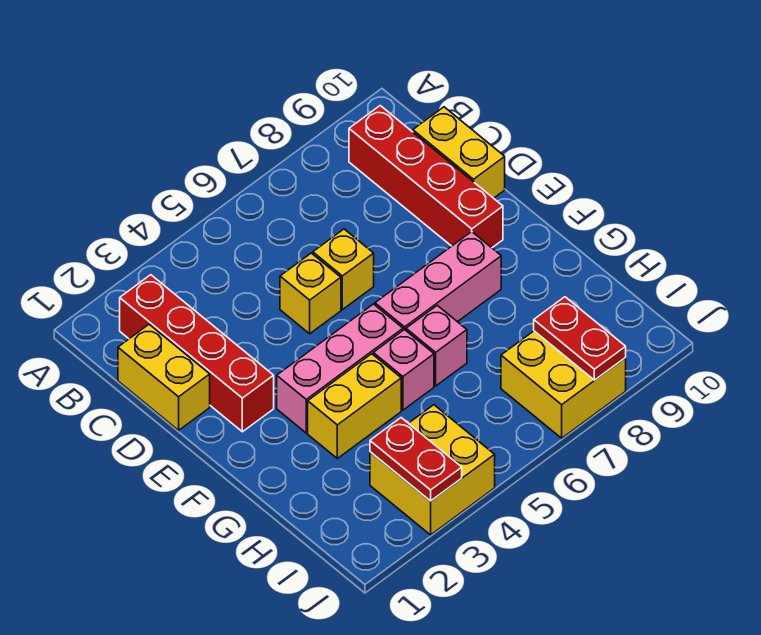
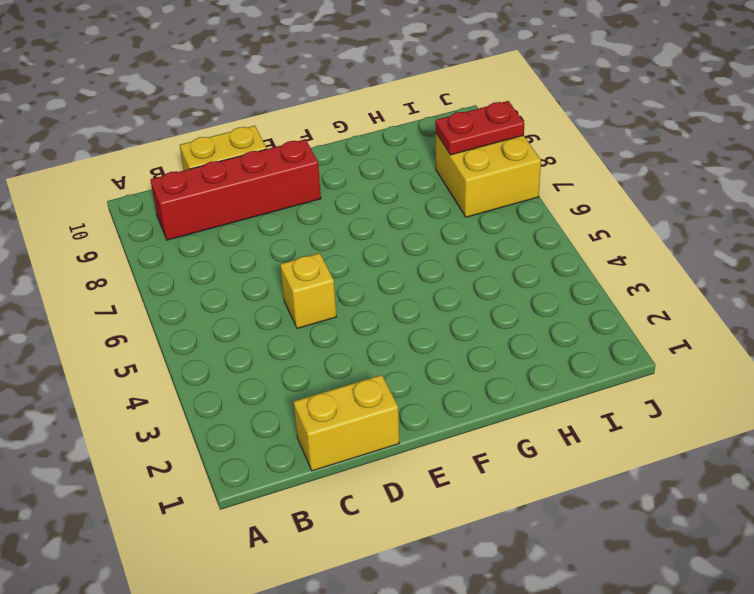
none -> red brick B2:E2 level 1
none -> yellow brick D6 level 1
none -> pink brick F3:F5 level 1

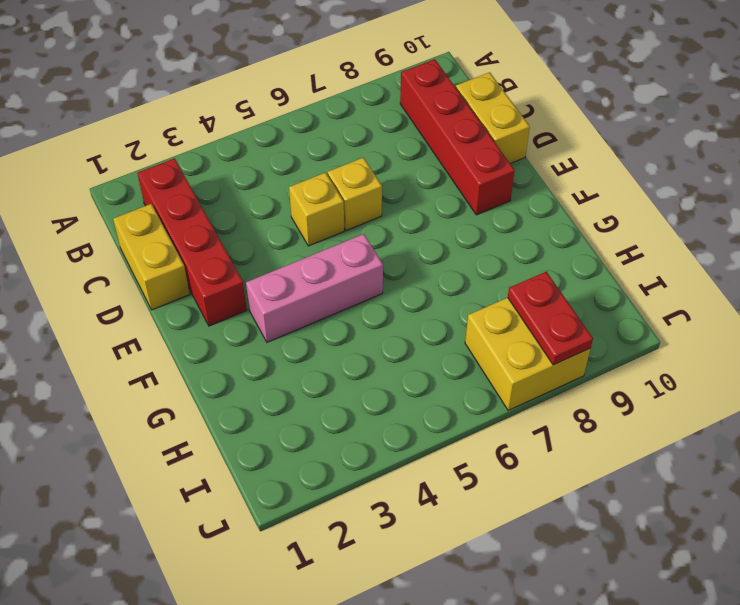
none -> pink brick F6:F8 level 1
none -> yellow brick G3:G4 level 1
none -> pink brick G5 level 1

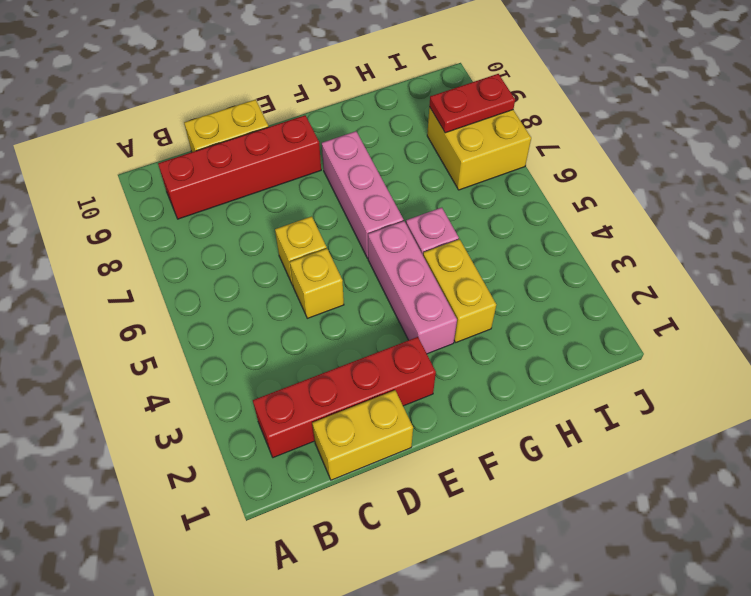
none -> pink brick G6 level 1
none -> yellow brick I3:J4 level 1
none -> red plate I3:J3 level 2

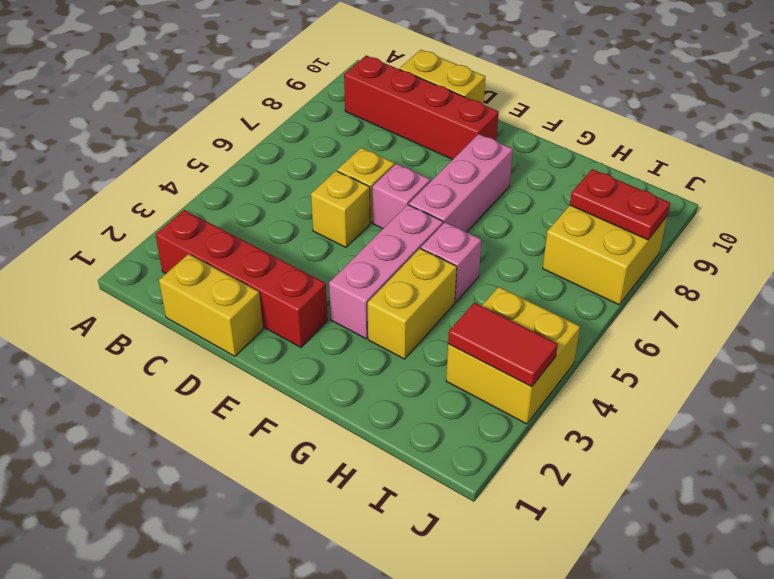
pink brick E6 level 1 -> pink brick G6 level 1
red tile I3:J3 level 2 -> red plate I3:J3 level 2

